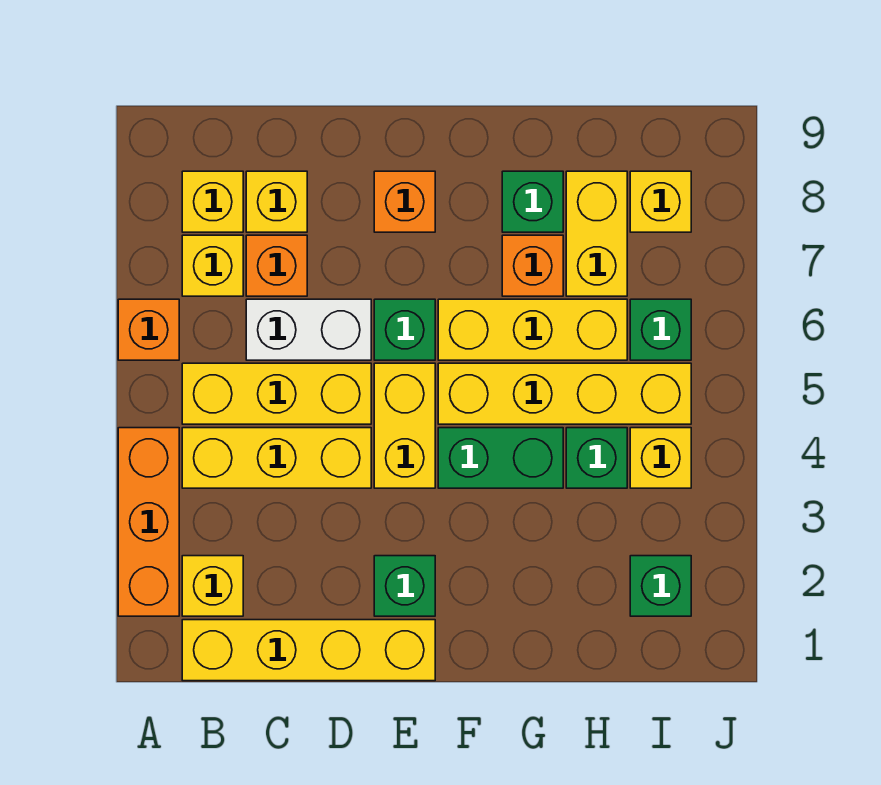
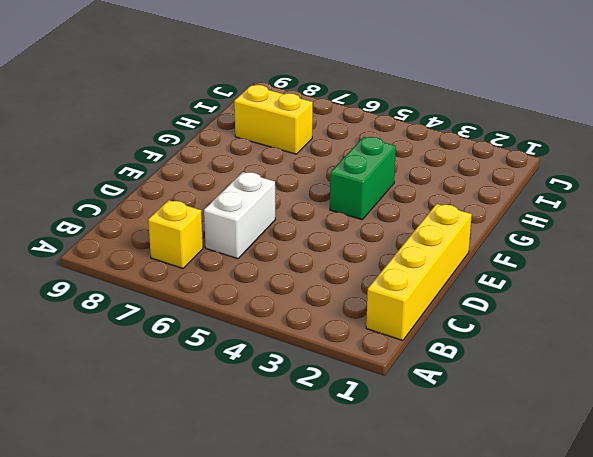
none -> orange brick A2:A4 level 1
none -> orange brick A6 level 1
none -> yellow brick B2 level 1

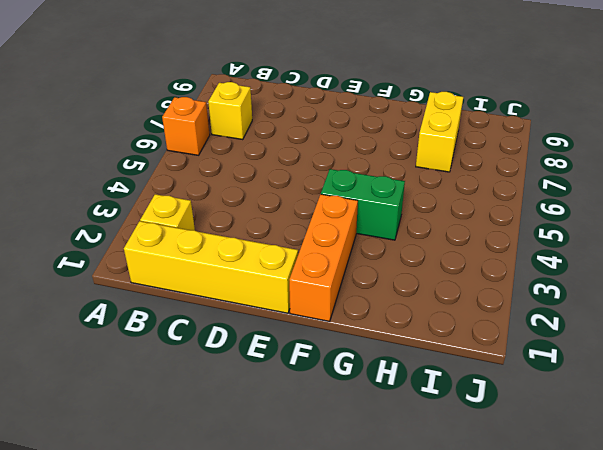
orange brick F1:F3 level 1 -> orange brick A2:A4 level 1
none -> yellow brick B4:D4 level 1
none -> yellow brick B5:D5 level 1
none -> yellow brick B8 level 1

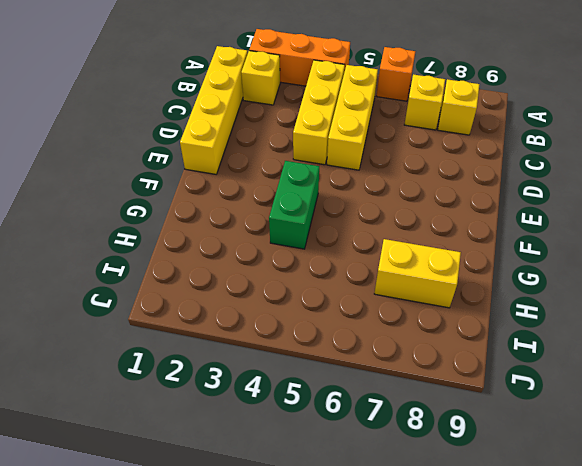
none -> white brick C6:D6 level 1
none -> orange brick C7 level 1
none -> yellow brick C8 level 1

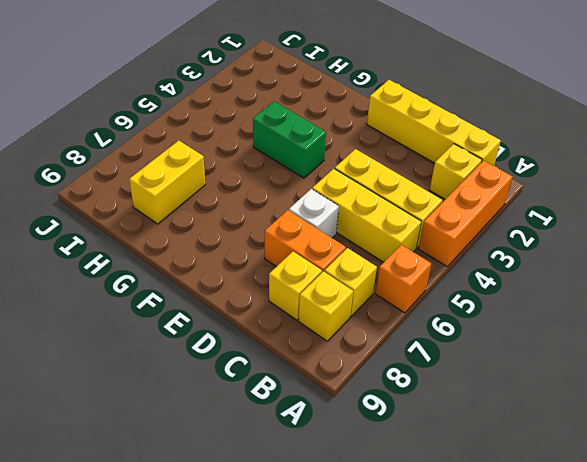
orange brick C7:D7 level 1 -> orange brick C7 level 1
white brick D6 level 1 -> white brick C6:D6 level 1
none -> green brick E2 level 1
none -> yellow brick E4:E5 level 1
none -> green brick E6 level 1

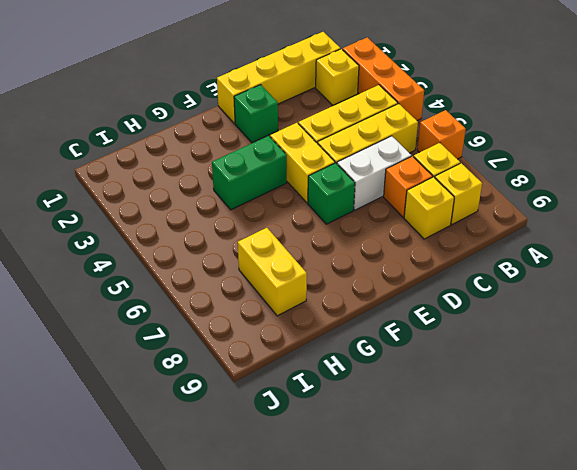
none -> orange brick E8 level 1
none -> yellow brick F5:I5 level 1
none -> yellow brick F6:H6 level 1

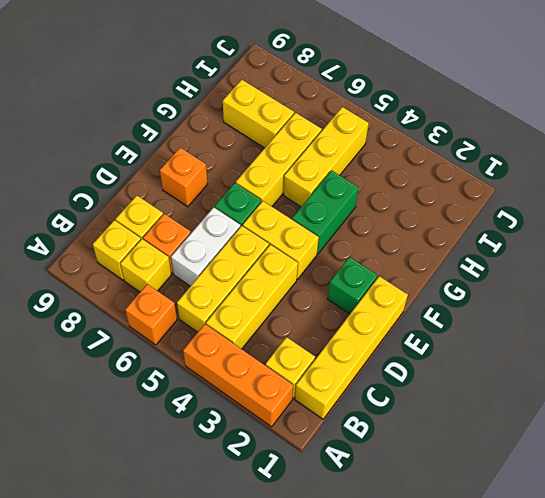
yellow brick G5:I5 level 1 -> yellow brick F5:I5 level 1
none -> orange brick G7 level 1
none -> green brick G8 level 1
none -> green brick H4 level 1

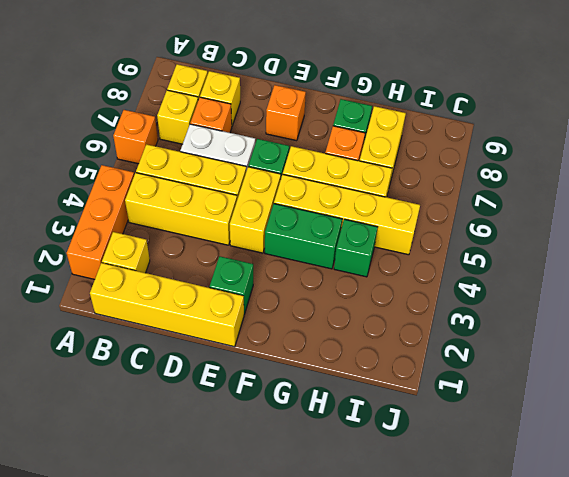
none -> green brick I2 level 1
none -> yellow brick I4 level 1
none -> green brick I6 level 1

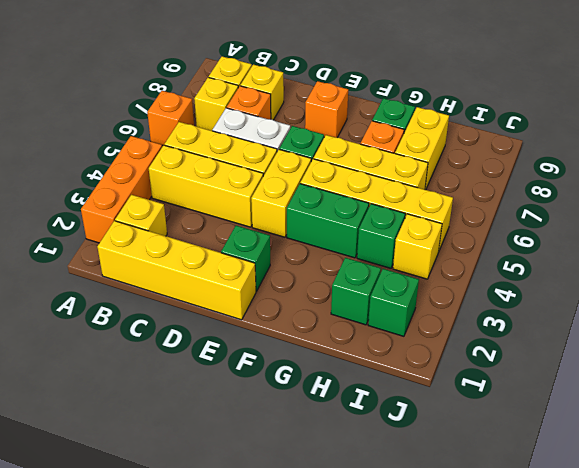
green brick H2 level 1 -> green brick I6 level 1
none -> yellow brick I8 level 1

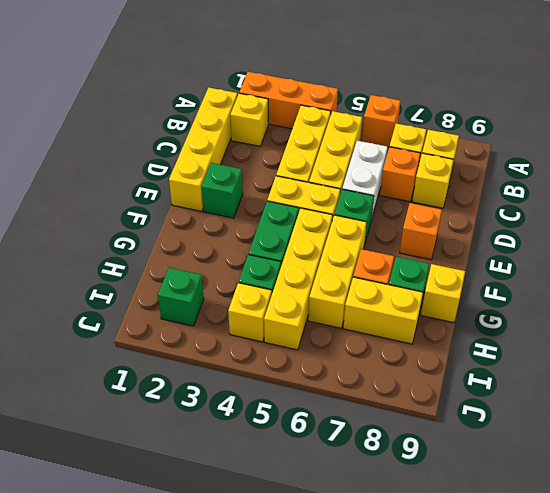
yellow brick G9 level 1 -> yellow brick I8 level 1
none -> green brick I6 level 1

